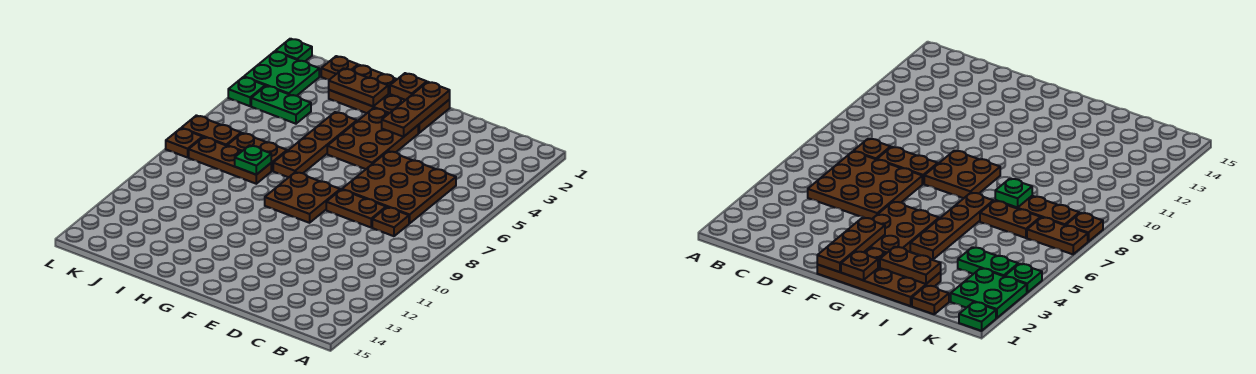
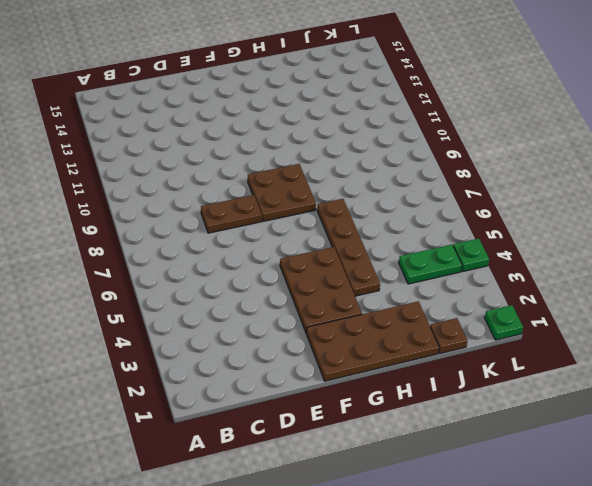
none -> brown plate C5:E7 level 1
none -> brown plate C8 level 1
none -> brown plate I7:J7 level 1

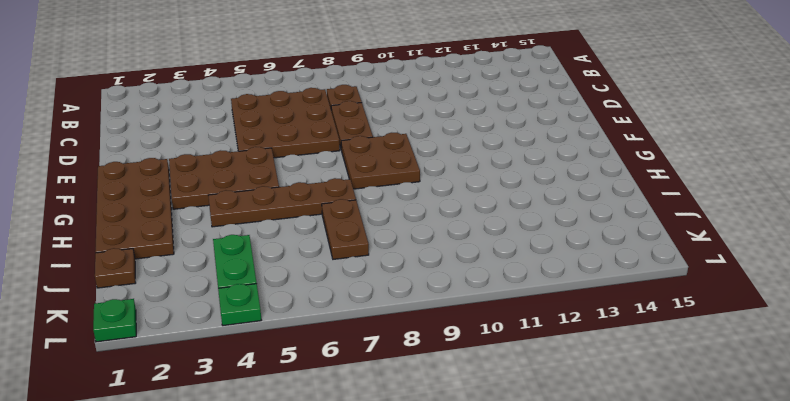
none -> brown plate I8:K8 level 1
none -> green plate K2:L3 level 1
none -> brown plate K7:L7 level 1

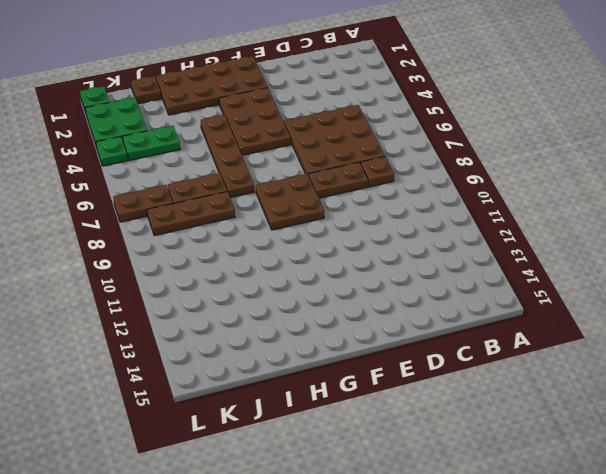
none -> brown plate L8 level 1
none -> brown plate F1:F3 level 2
none -> brown plate G1 level 2

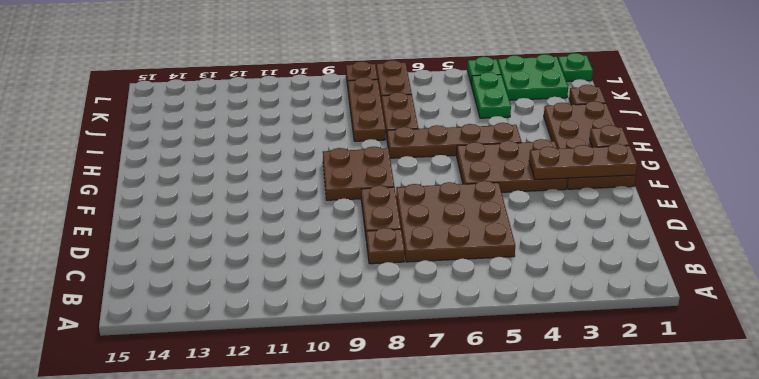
none -> brown plate H2:I2 level 2
none -> green plate I8 level 2

